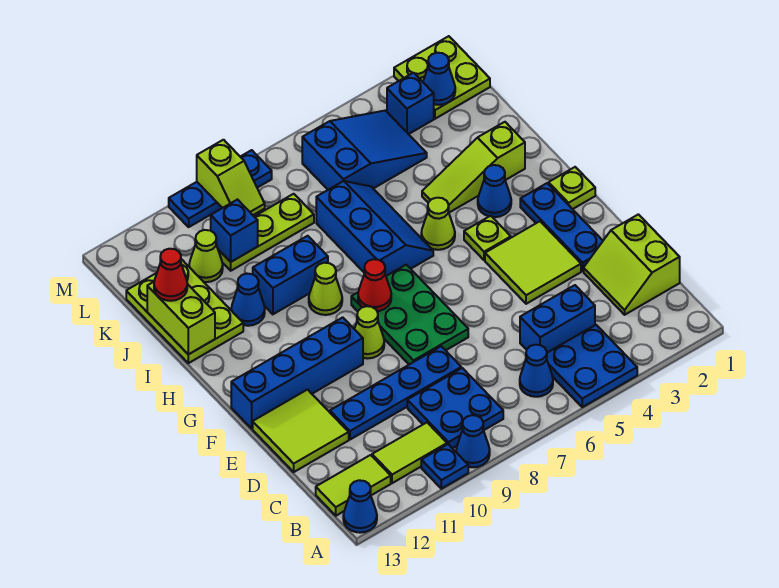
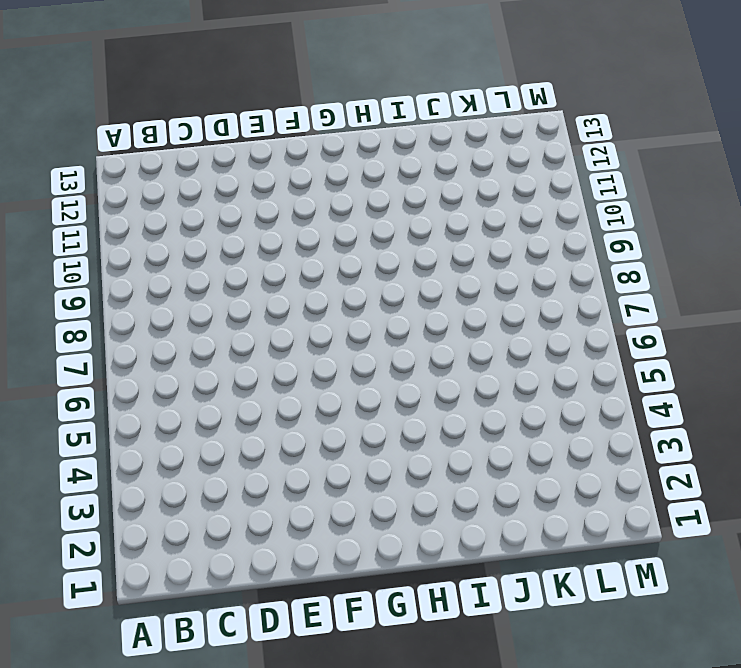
none -> blue plate A4:B5 level 1
none -> blue cone A9 level 1
none -> blue plate A10 level 1
none -> blue cone A13 level 1

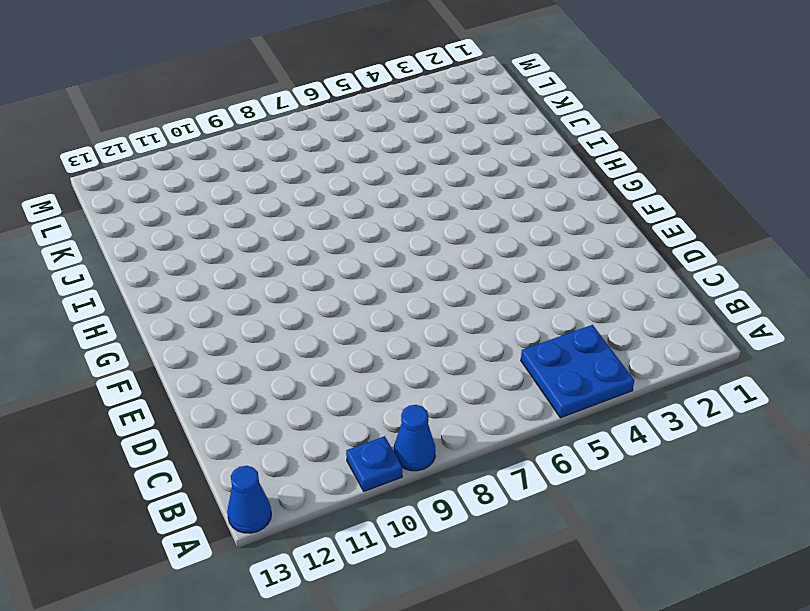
none -> blue cone B6 level 1
none -> blue plate B8:C9 level 1
none -> lime tile B10:B11 level 1
none -> lime tile B12:B13 level 1

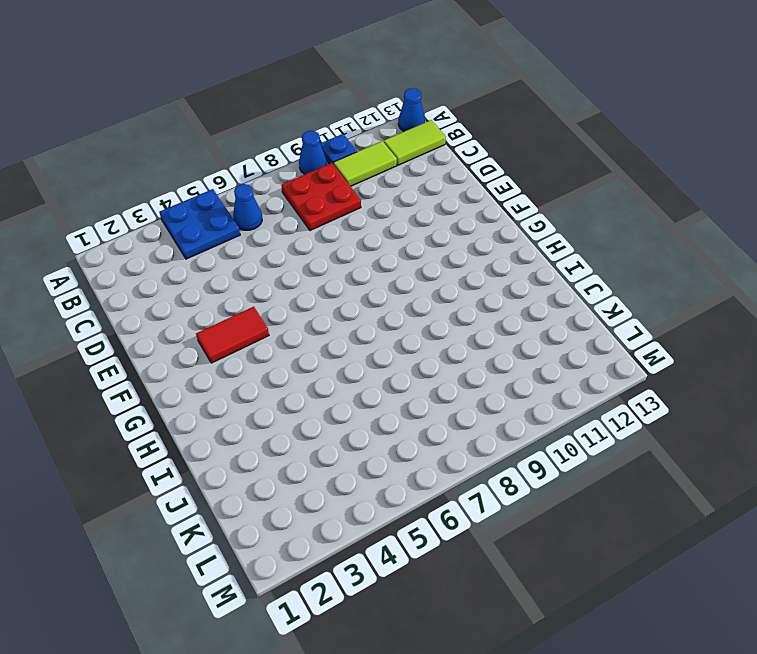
red plate B8:C9 level 1 -> blue plate B8:C9 level 1
red tile F3:F4 level 1 -> lime tile E3:F4 level 1
none -> lime slope C1:D2 level 1 top 1
none -> blue brick C4:C5 level 1
none -> blue plate D8:D11 level 1
none -> lime tile D12:E13 level 1

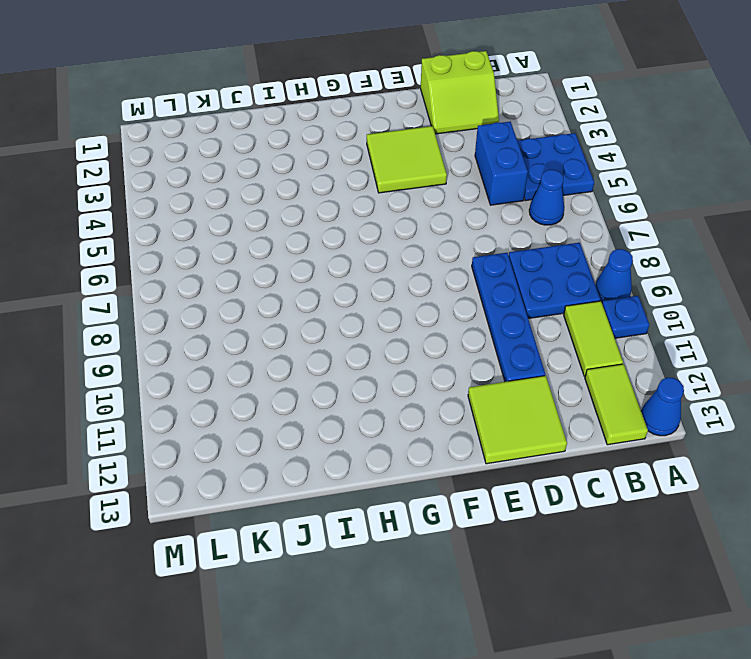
none -> blue plate E2:G2 level 1
none -> green plate E7:G8 level 1
none -> lime cone F9 level 1
none -> blue brick F10:F13 level 1

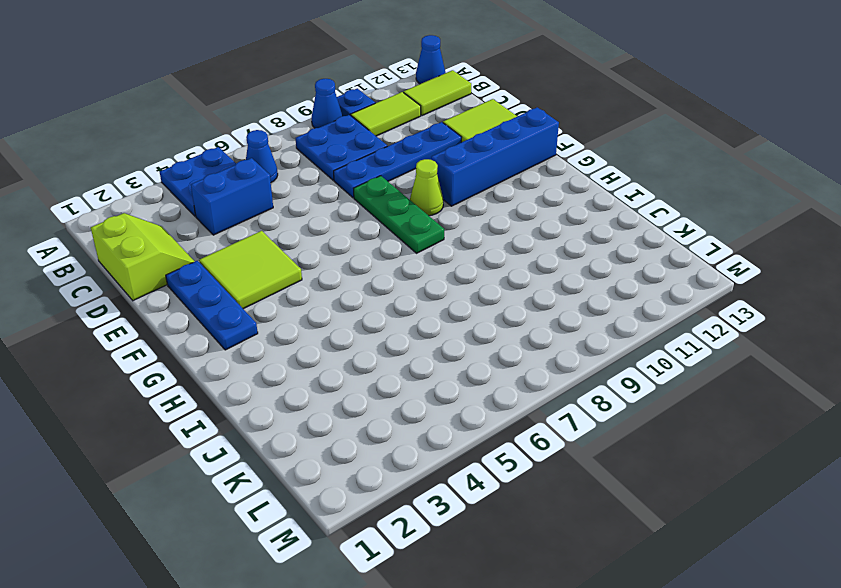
green plate E8:G8 level 1 -> green plate E7:G8 level 1
none -> lime plate G1 level 1
none -> lime plate G4 level 1
none -> blue cone H3 level 1
none -> lime cone H5 level 1

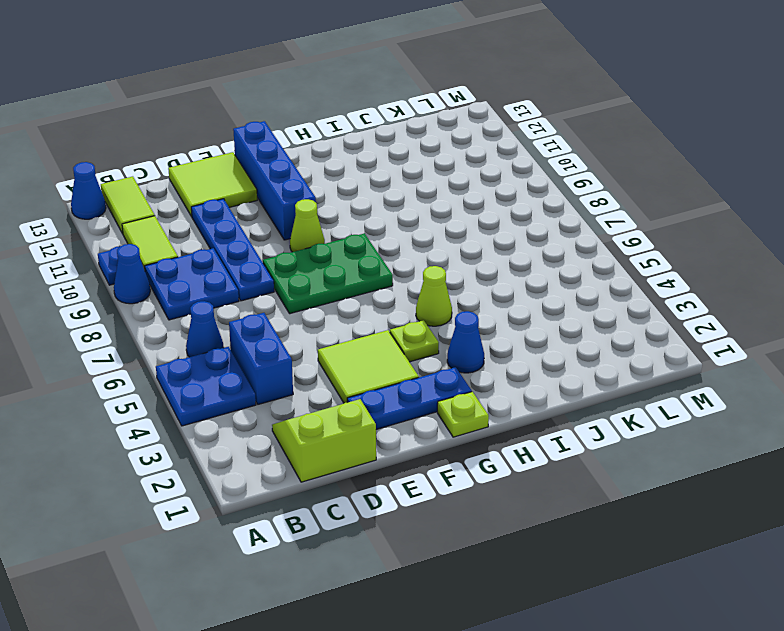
none -> blue slope H6:J7 level 1 top 7
none -> lime cone H9 level 1
none -> lime slope I2:I4 level 1 top 2
none -> blue brick I9:I10 level 1

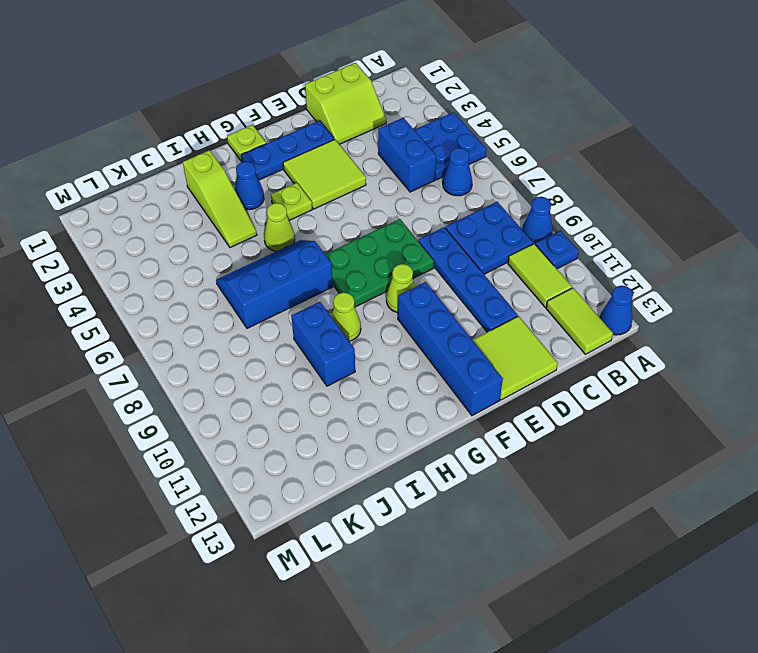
none -> blue cone I11 level 1
none -> lime plate I12:K13 level 1
none -> blue slope K4:L6 level 1 top 6
none -> lime plate K8:K10 level 1

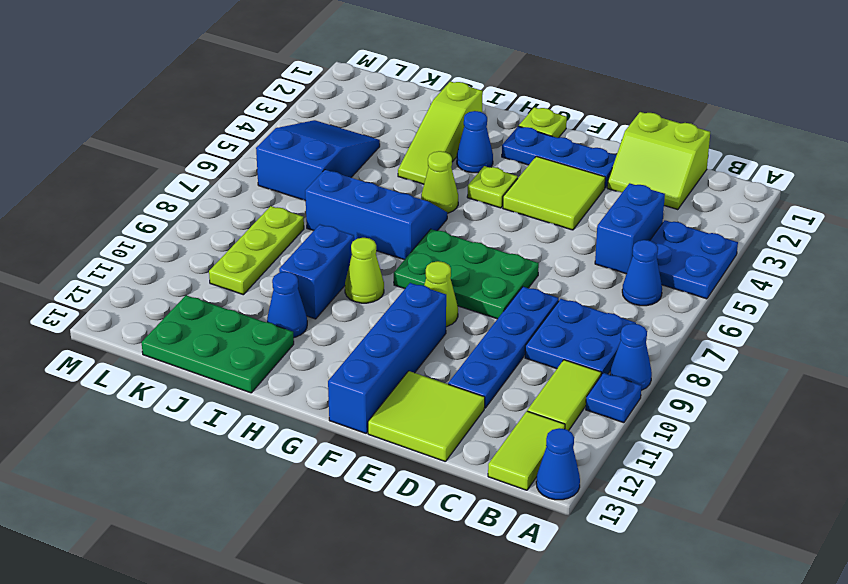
green plate I12:K13 level 1 -> lime plate I12:K13 level 1
none -> lime cone K11 level 1
none -> lime plate L1:M2 level 1
none -> blue brick L3 level 1
none -> blue plate M8:M10 level 1

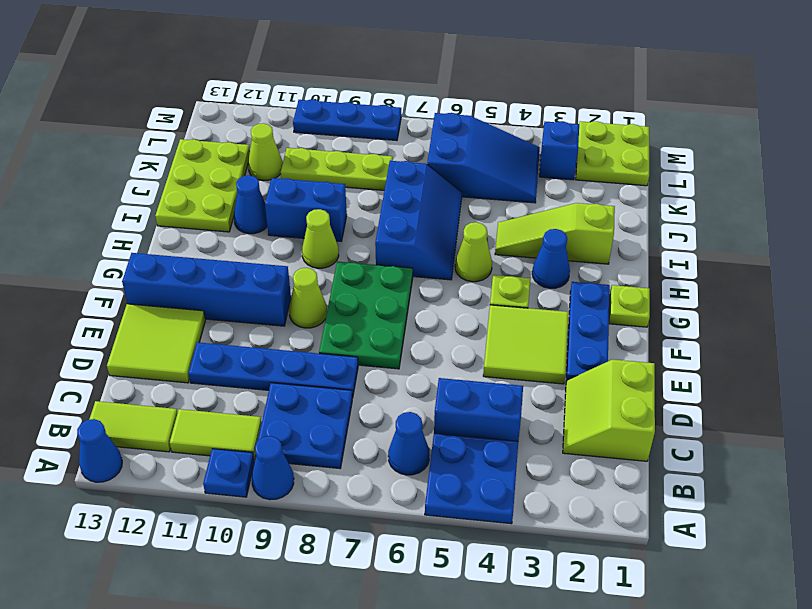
none -> red cone G8 level 2
none -> lime brick I13:J13 level 2
none -> blue brick K10 level 2
none -> blue cone L2 level 2

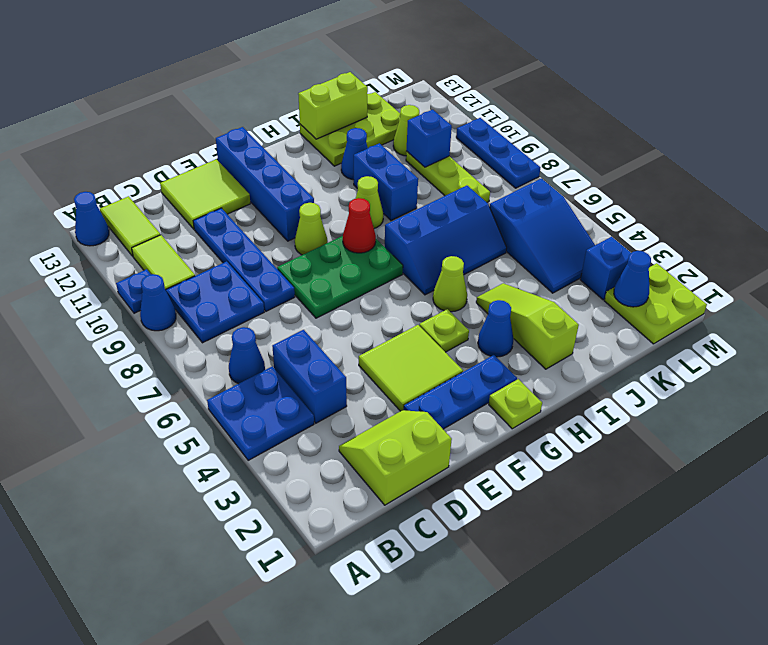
none -> lime slope L9:M9 level 2 top M
none -> red cone J13 level 3

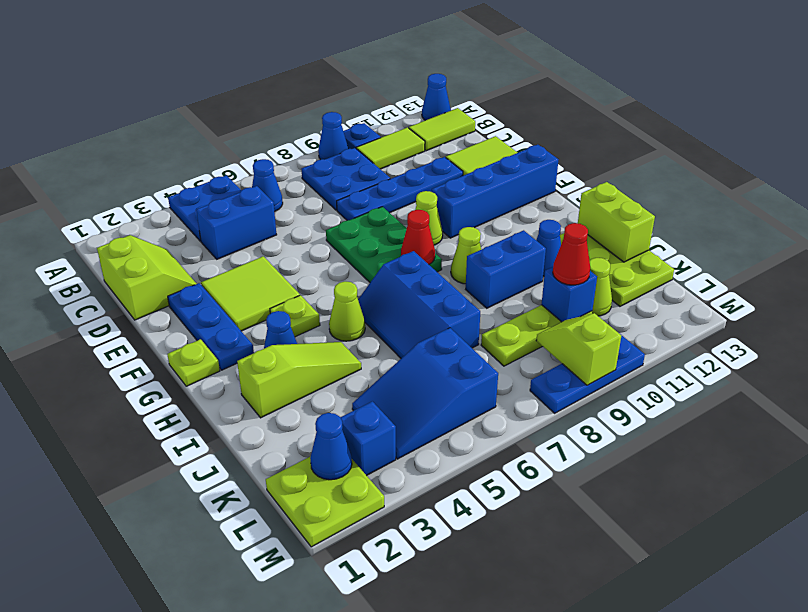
red cone K10 level 3 -> red cone J13 level 3

